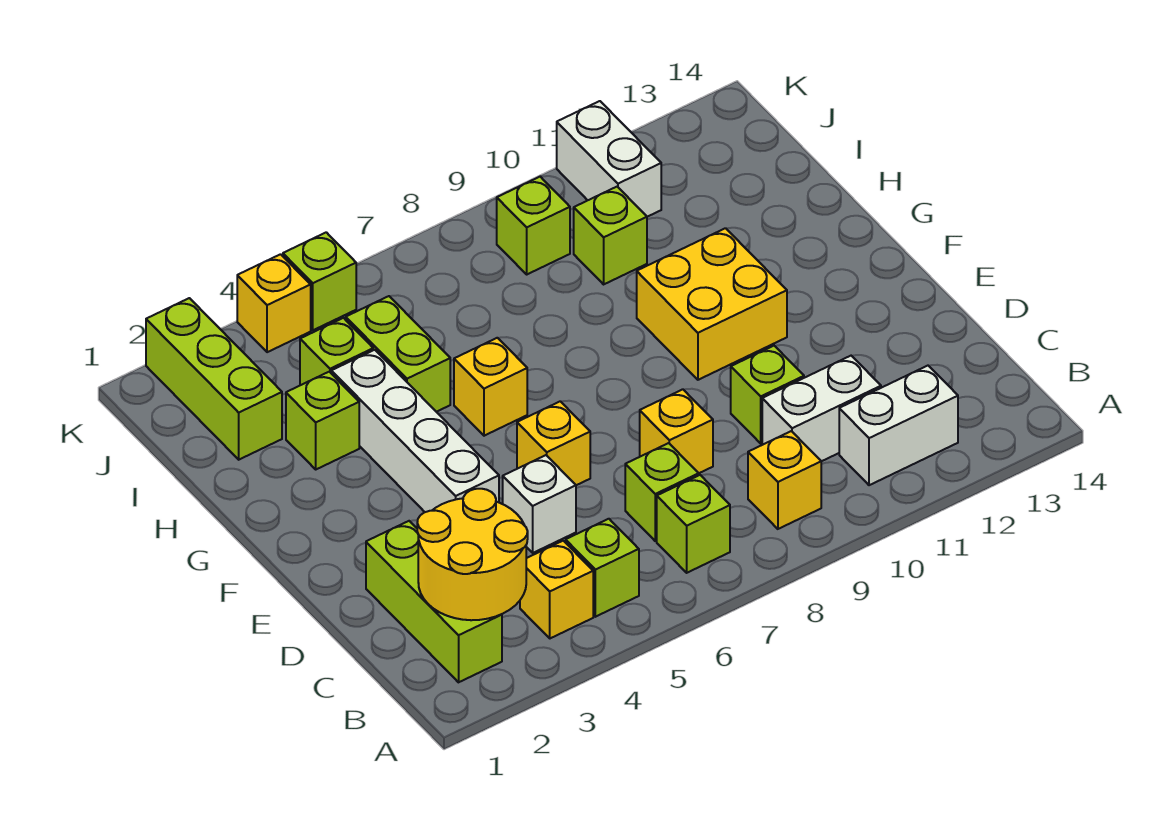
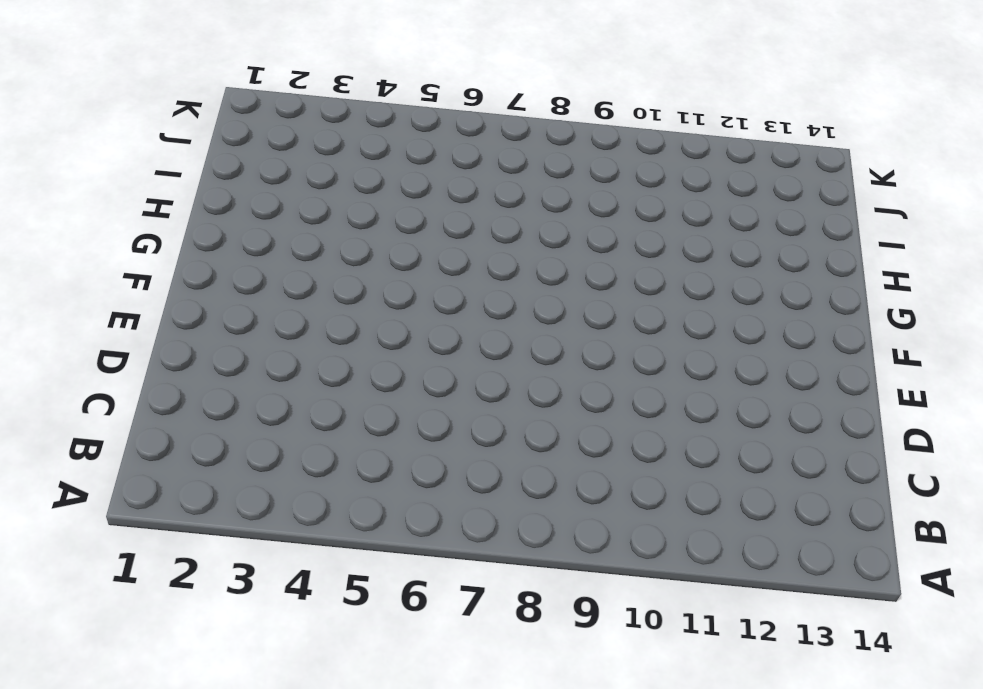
none -> lime brick B2:D2 level 1
none -> yellow brick B4 level 1
none -> lime brick B5 level 1

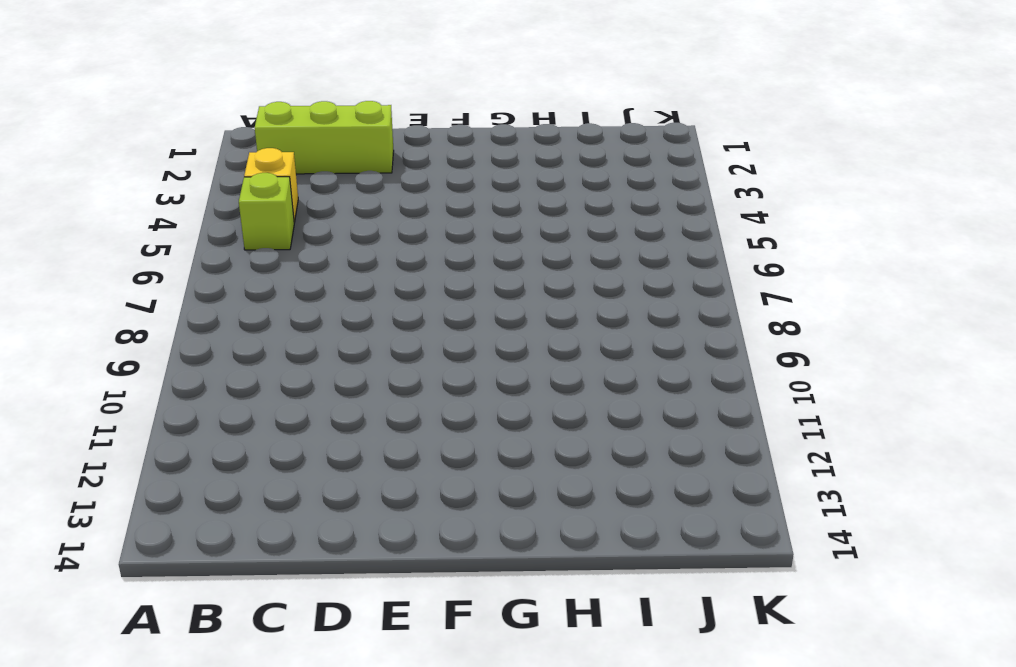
none -> lime brick B7 level 1
none -> yellow brick B9 level 1
none -> white brick B11:B12 level 1

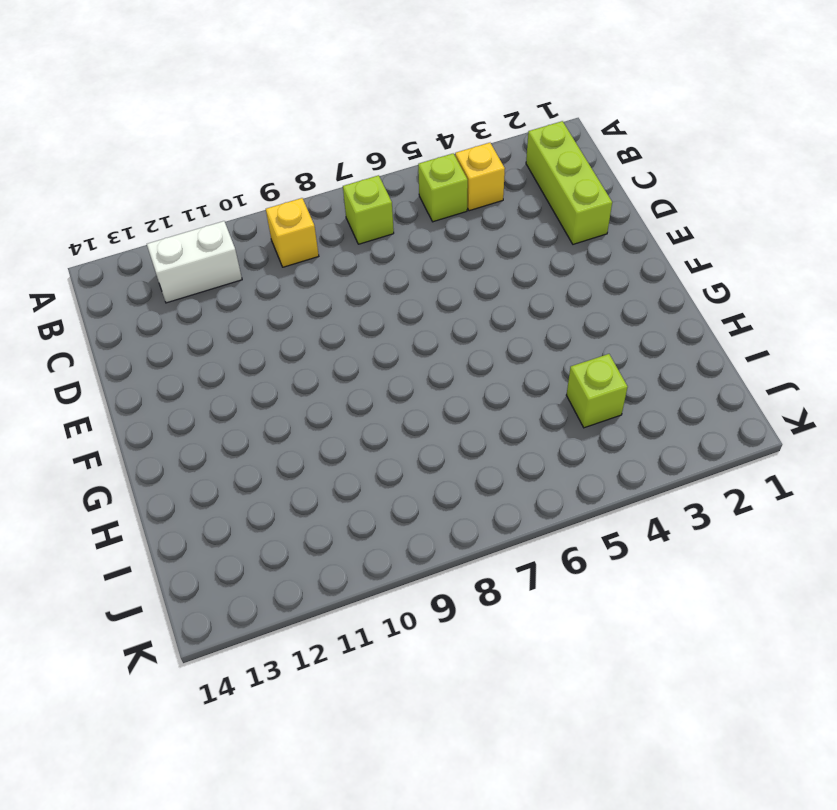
none -> lime brick C7 level 1
none -> white brick C10:C11 level 1
none -> white brick D5 level 1

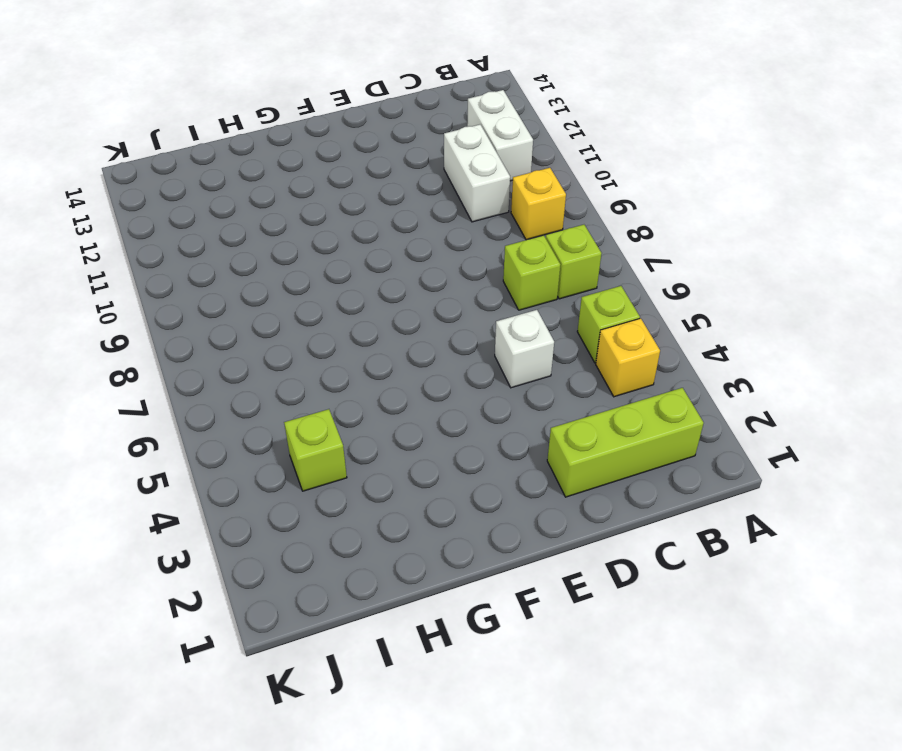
none -> yellow brick D8 level 1
none -> lime brick D10 level 1
none -> white brick E4:H4 level 1

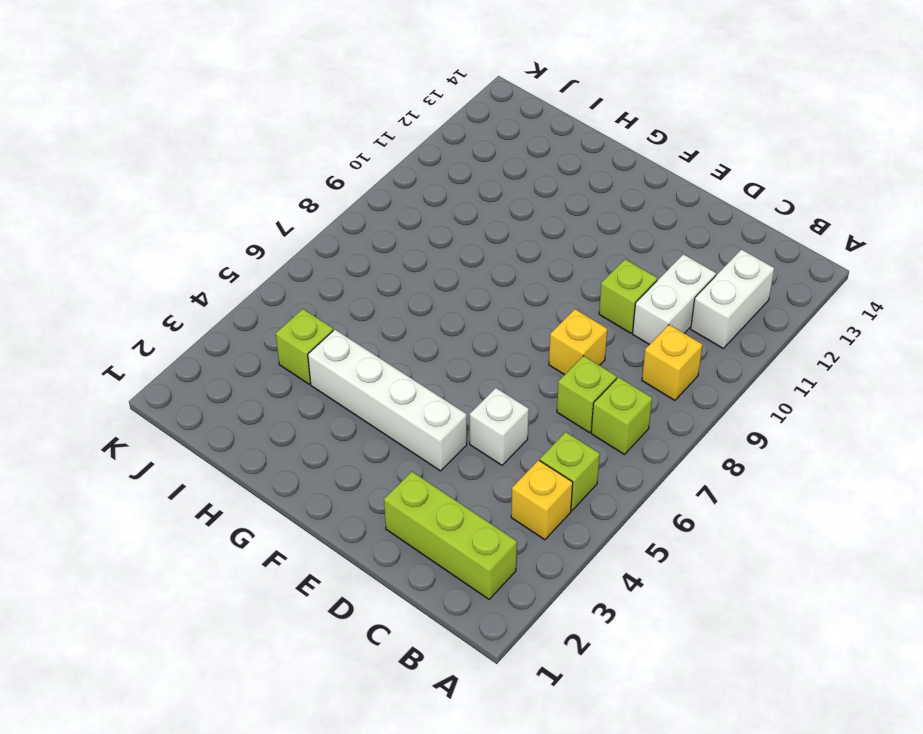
none -> yellow brick E6 level 1
none -> yellow brick F10:G11 level 1
none -> yellow brick G6 level 1

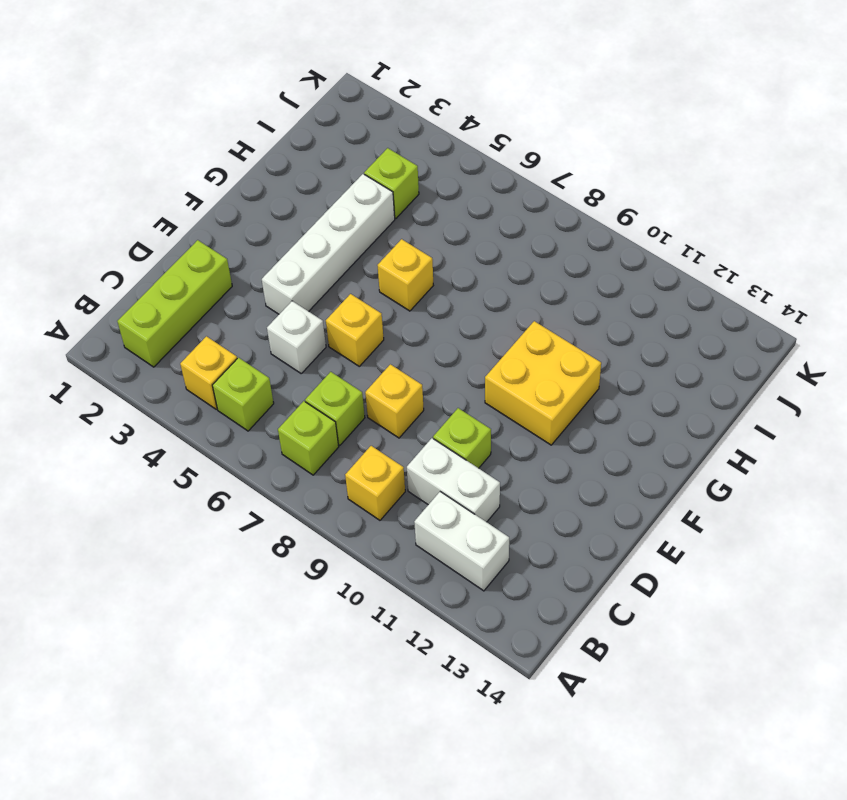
none -> lime brick H3 level 1
none -> lime brick H5:I5 level 1
none -> lime brick I2:K2 level 1

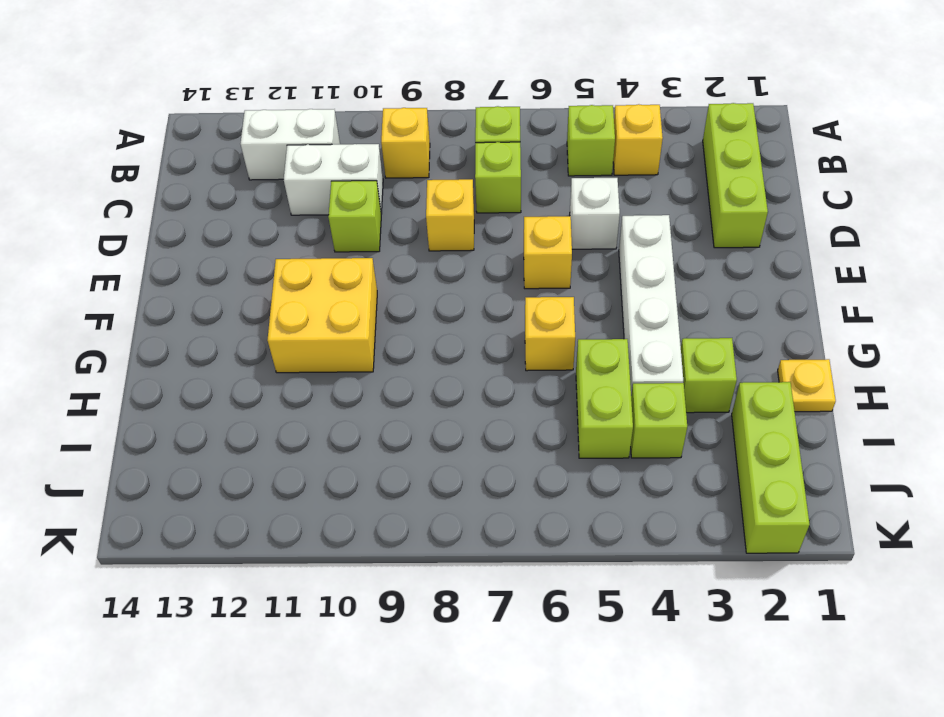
yellow plate H1 level 1 -> none
none -> lime brick I10 level 1
none -> lime brick J9 level 1
none -> white brick J11:K11 level 1

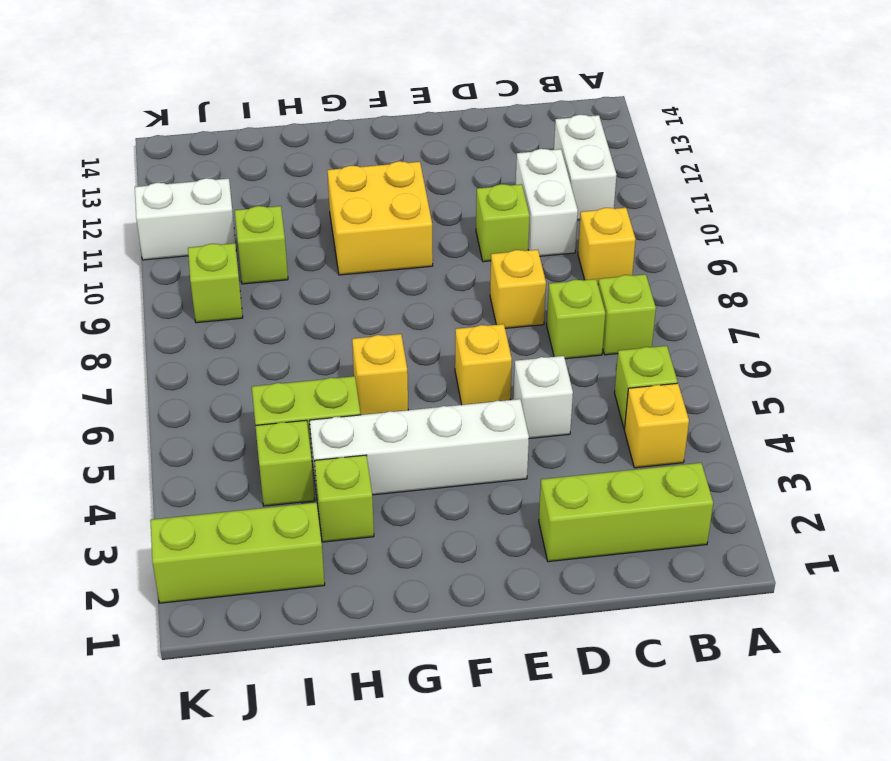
none -> yellow brick K4 level 1
none -> lime brick K5 level 1
none -> yellow round brick B2:C3 level 2

